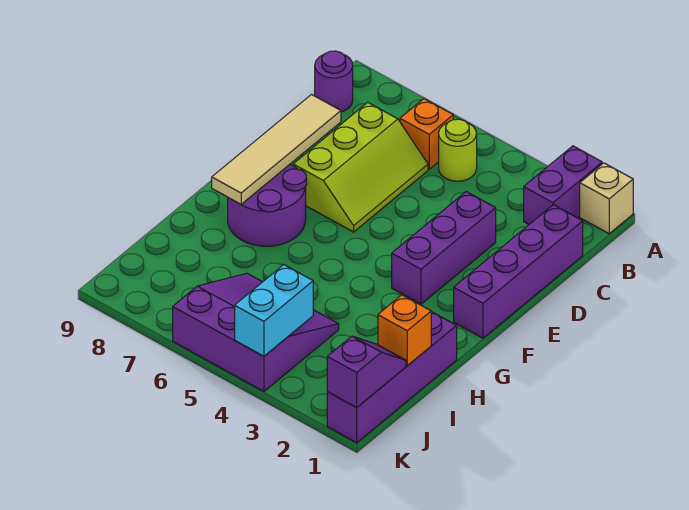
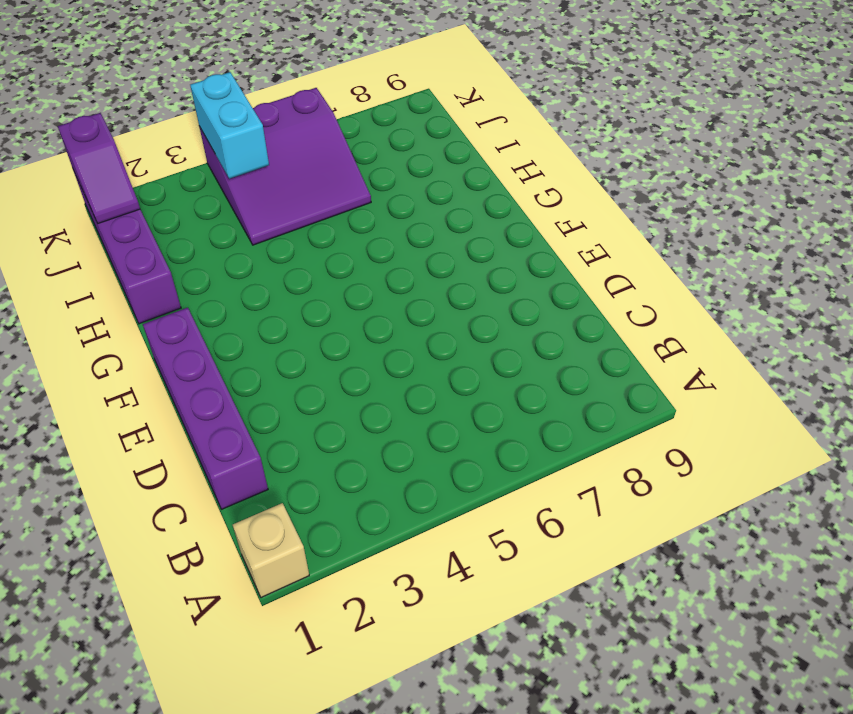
none -> purple brick A2:B2 level 1
none -> lime round brick B5 level 1
none -> orange brick B6 level 1

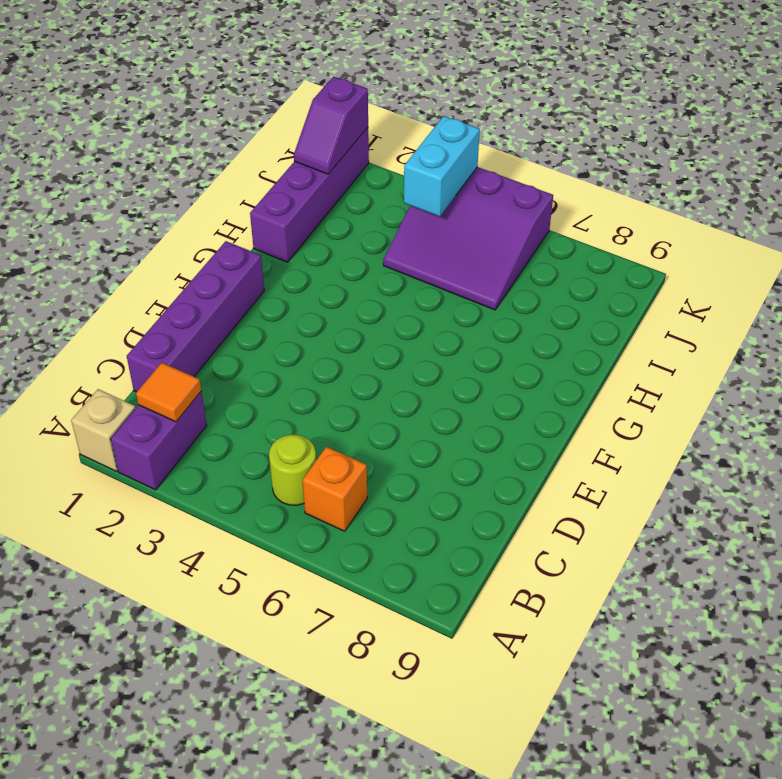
orange tile B2 level 2 -> none
none -> purple round brick B9 level 1
none -> lime slope C6:E7 level 1 top 7
none -> purple brick D3:F3 level 1

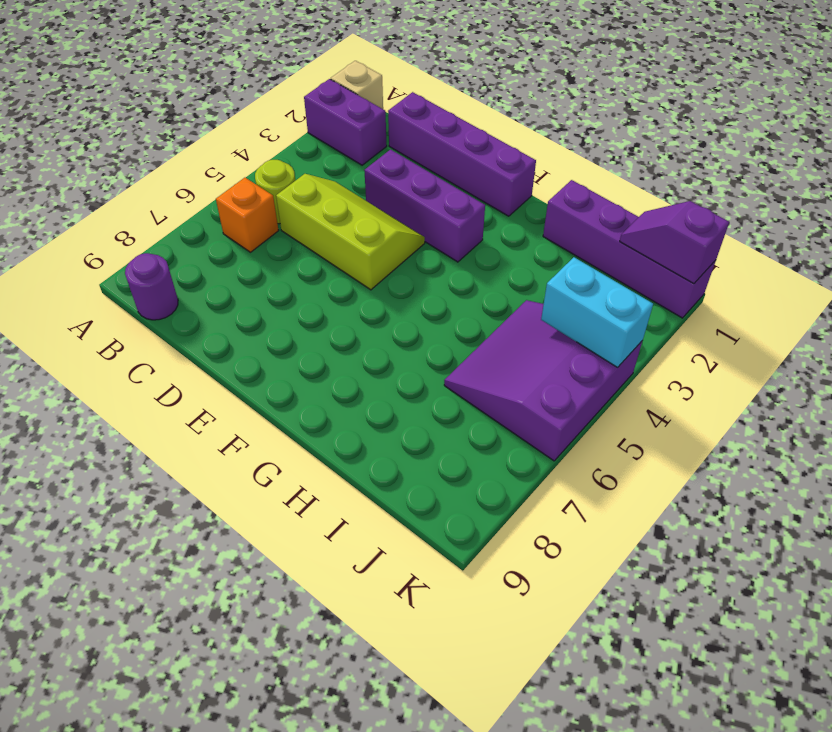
lime slope C4:E5 level 1 top 5 -> lime slope C6:E7 level 1 top 7
none -> purple round brick F7:G8 level 1
none -> tan tile D8:G8 level 2
none -> orange brick I1 level 2

